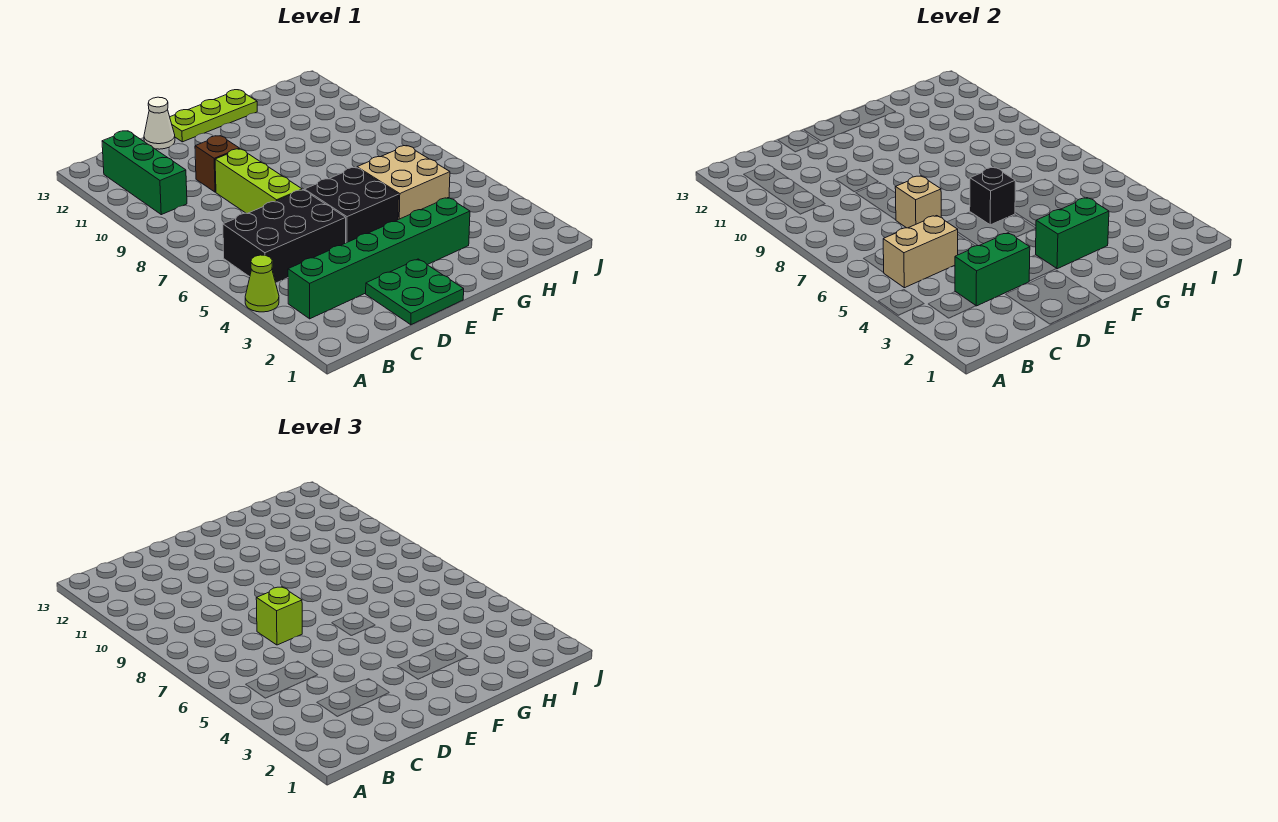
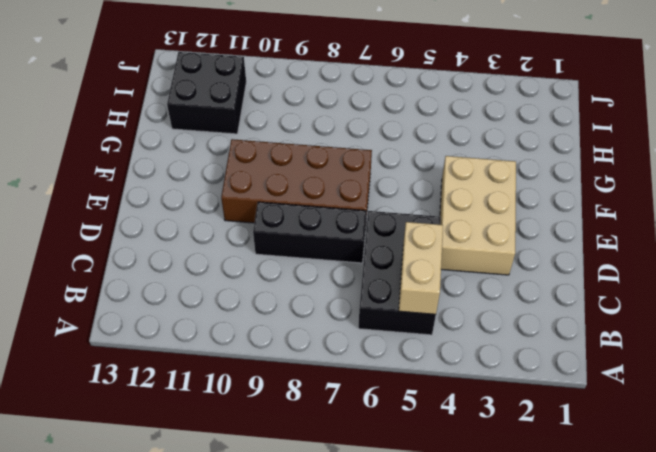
tan brick D3:F4 level 1 -> green brick B3:G3 level 1
black brick D7:D9 level 1 -> lime brick D7:D9 level 1
brown brick E7:F10 level 1 -> none
black brick H11:I12 level 1 -> black brick E5:F6 level 1
none -> lime cone A4 level 1
none -> green brick B10:B12 level 1
none -> green plate D1:E2 level 1

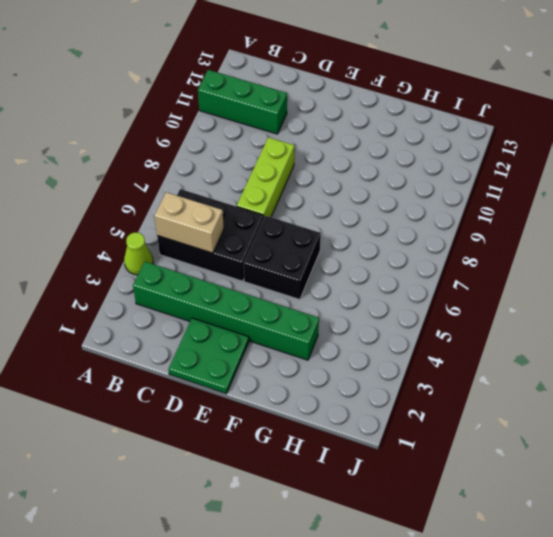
green brick A11:C11 level 1 -> green brick B10:B12 level 1
none -> brown brick D10 level 1
none -> white cone D13 level 1
none -> lime plate E13:G13 level 1

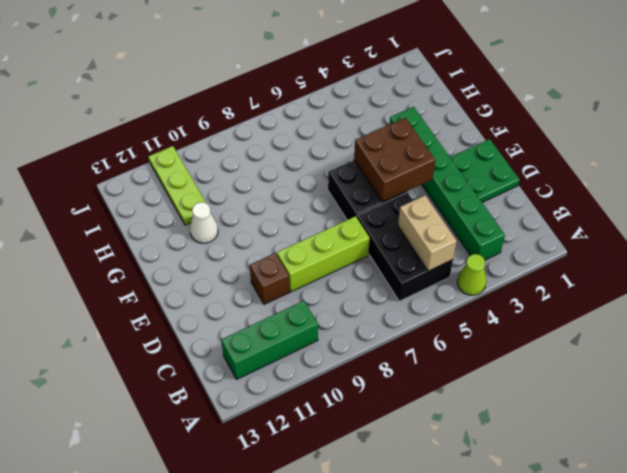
brown brick E4:F5 level 2 -> none
white cone G11 level 1 -> white cone D13 level 1
lime plate H11:J11 level 1 -> lime plate E13:G13 level 1
none -> tan brick G5:H6 level 1
none -> green brick C3:D3 level 2
none -> tan brick D7 level 2

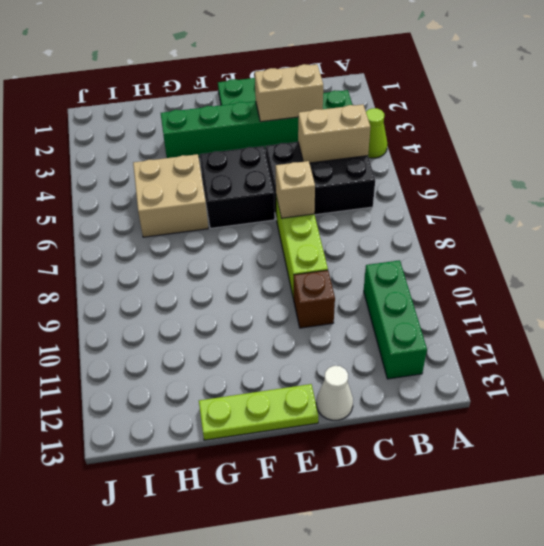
tan brick C3:D3 level 2 -> green brick C3:D3 level 2
none -> green brick F3:G3 level 2
none -> black brick F6 level 2
none -> lime brick D7 level 3

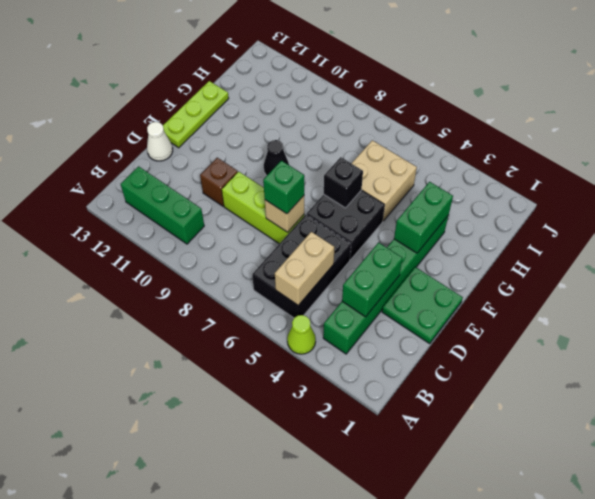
green brick D7 level 3 -> lime brick D7 level 3
black cone F9 level 1 -> none

